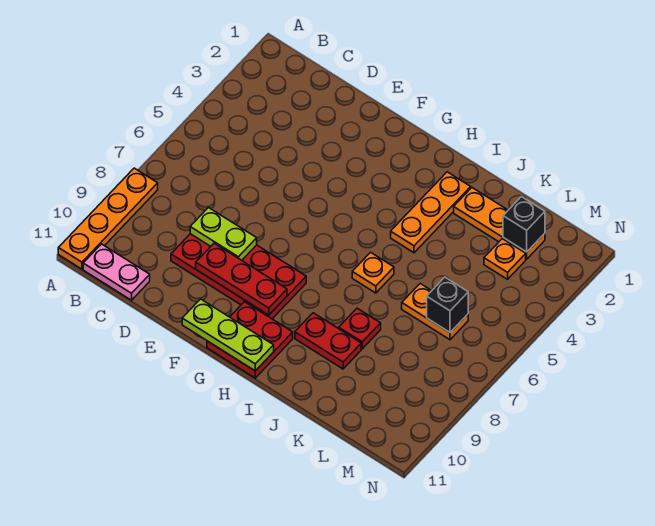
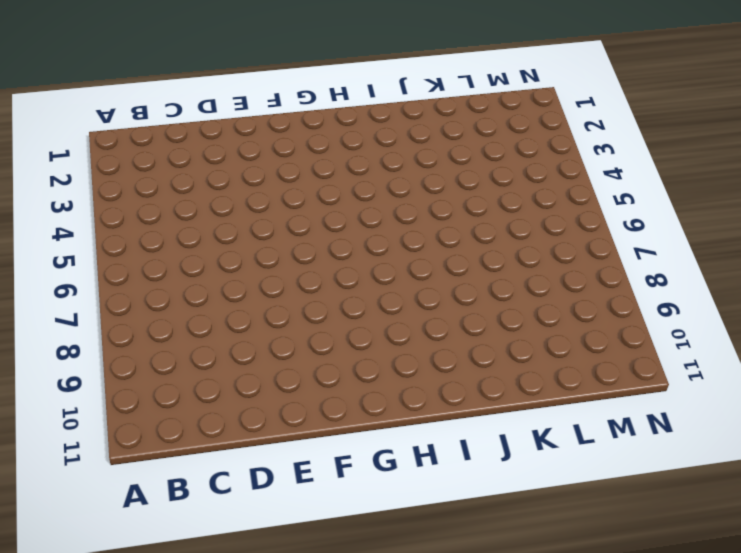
none -> orange plate A8:A11 level 1
none -> pink plate B11:C11 level 1
none -> red plate D8:G9 level 1

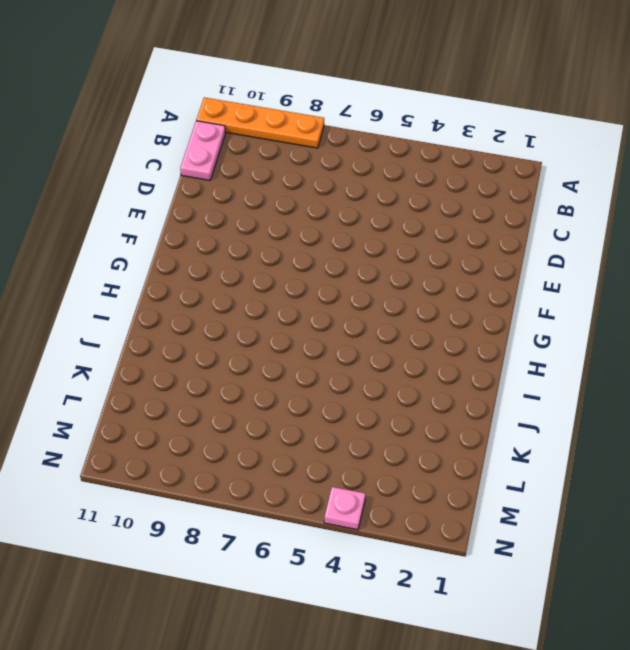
pink plate N4 level 1 -> none
none -> red plate D8:G9 level 1
none -> red plate G10:H11 level 1
none -> orange plate I2:I4 level 1

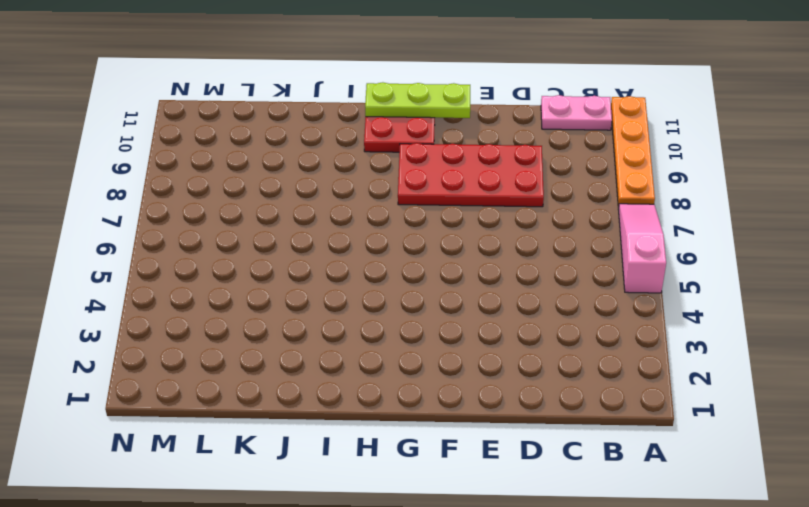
pink slope A5:A7 level 1 top 5 -> none
none -> orange plate I2:I4 level 1
none -> orange plate I6 level 1
none -> red plate I9:J9 level 1

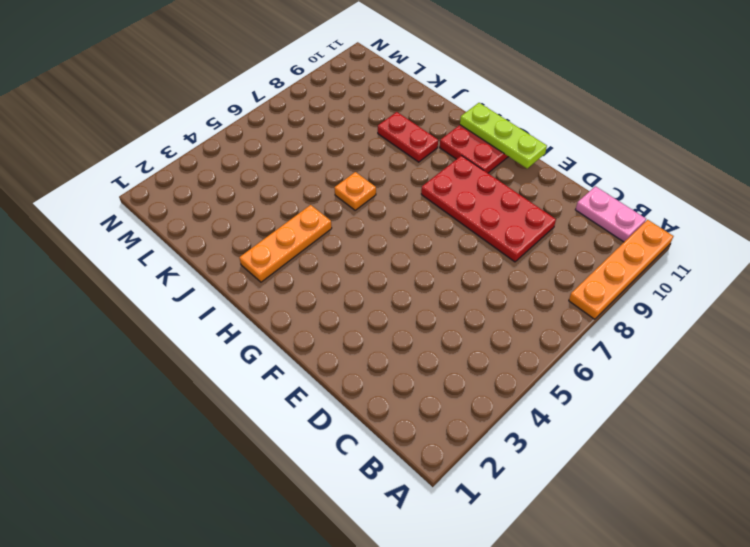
none -> orange plate J2:L2 level 1
none -> red plate J8 level 1
none -> orange plate K6:L6 level 1

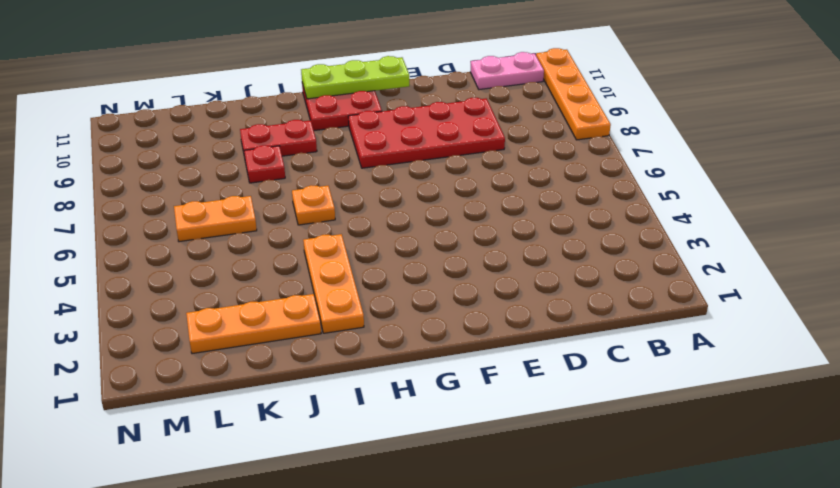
none -> orange plate L3 level 1
none -> lime plate D8:E8 level 2
none -> red plate E9:G9 level 2

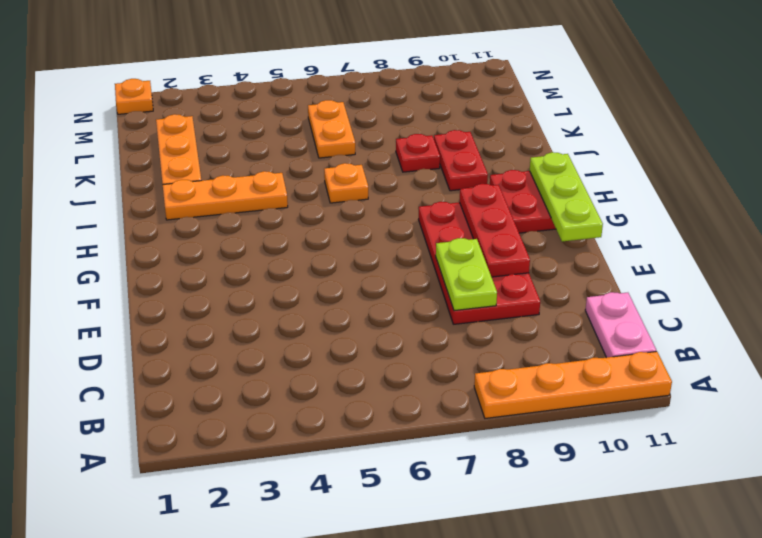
orange plate N1 level 1 -> orange plate L3 level 1
none -> black brick L2 level 2
none -> black brick L6 level 2

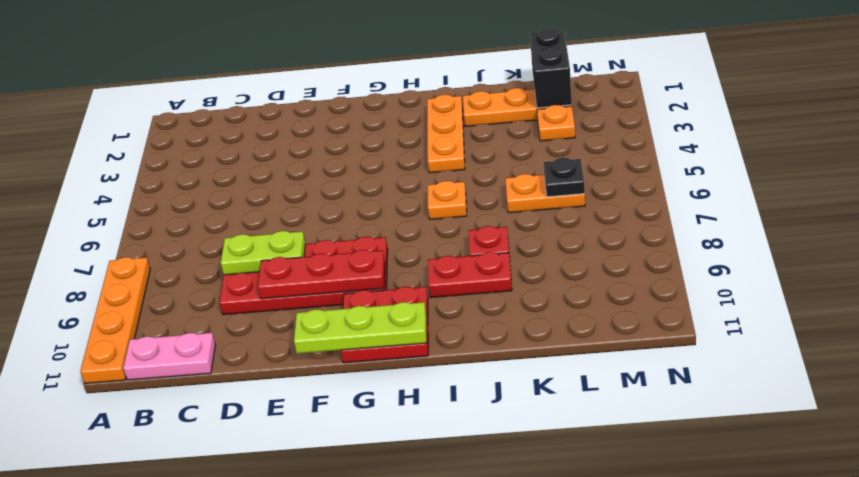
black brick L1:L2 level 2 -> black brick L2 level 2
black plate L6 level 2 -> black brick L6 level 2

